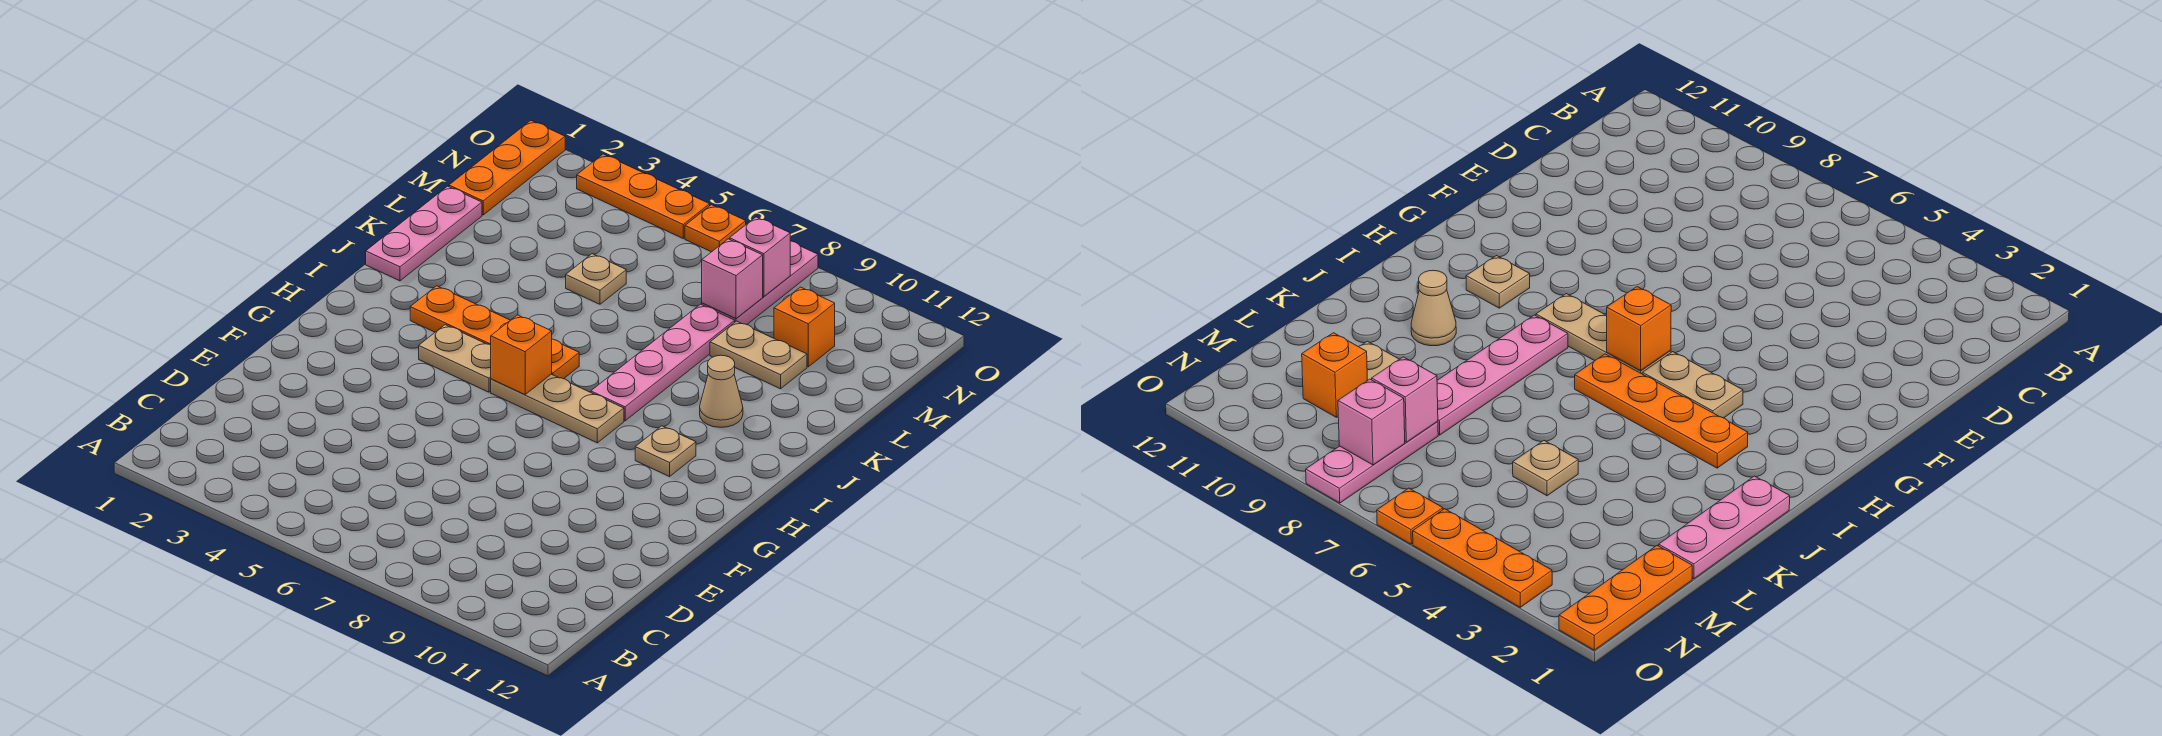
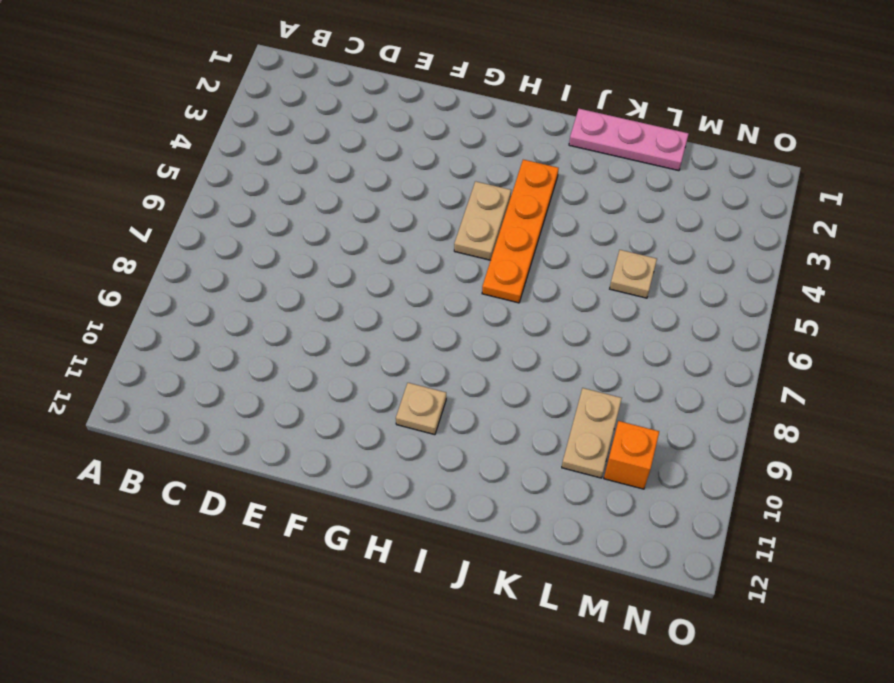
none -> tan plate H6:H8 level 1
none -> pink plate I8:L8 level 1
none -> tan cone J10 level 1

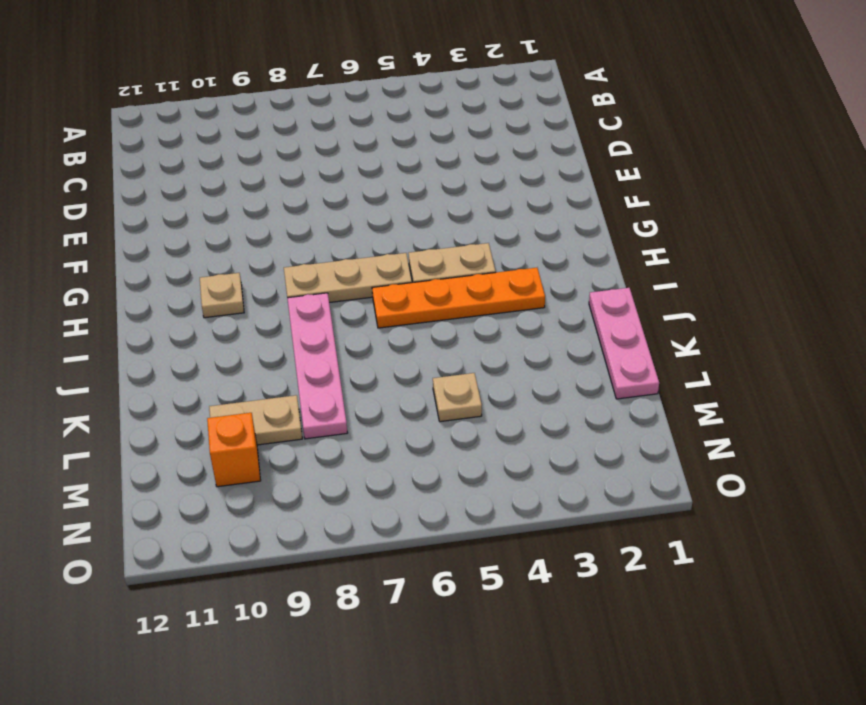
none -> tan cone J10 level 1
none -> orange plate M1:O1 level 1
none -> pink plate M8:O8 level 1

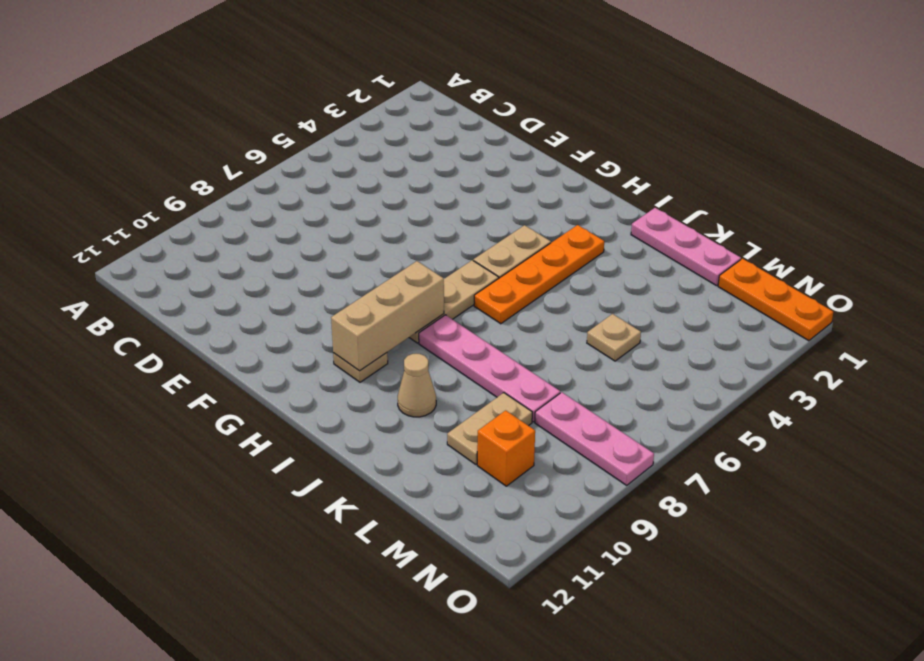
tan brick H8:H10 level 2 -> none
none -> orange plate O3:O5 level 1
none -> orange plate O6 level 1
none -> orange brick H6 level 2

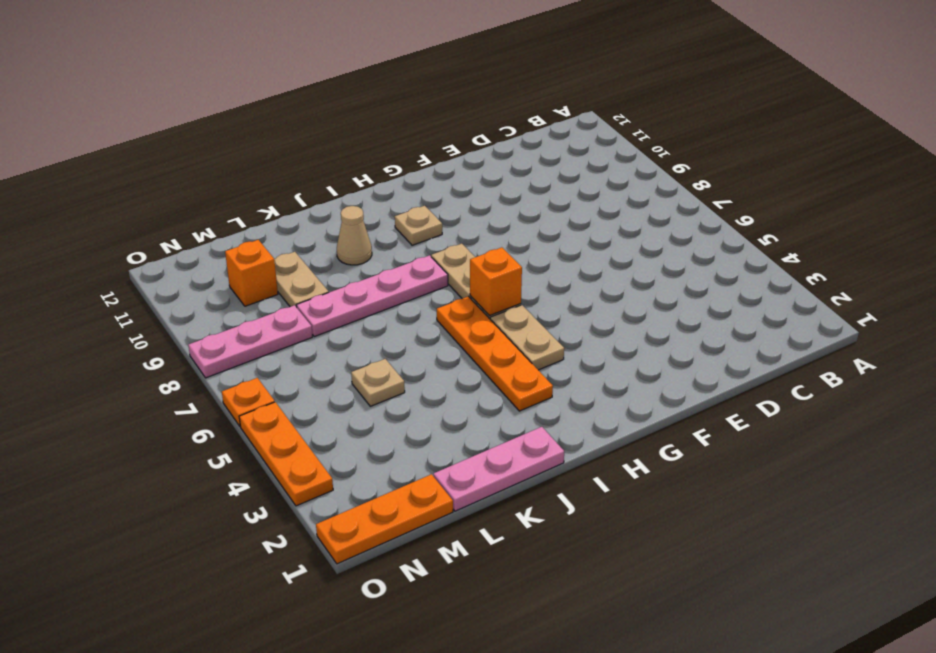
none -> pink brick M8 level 2
none -> pink brick N8 level 2

